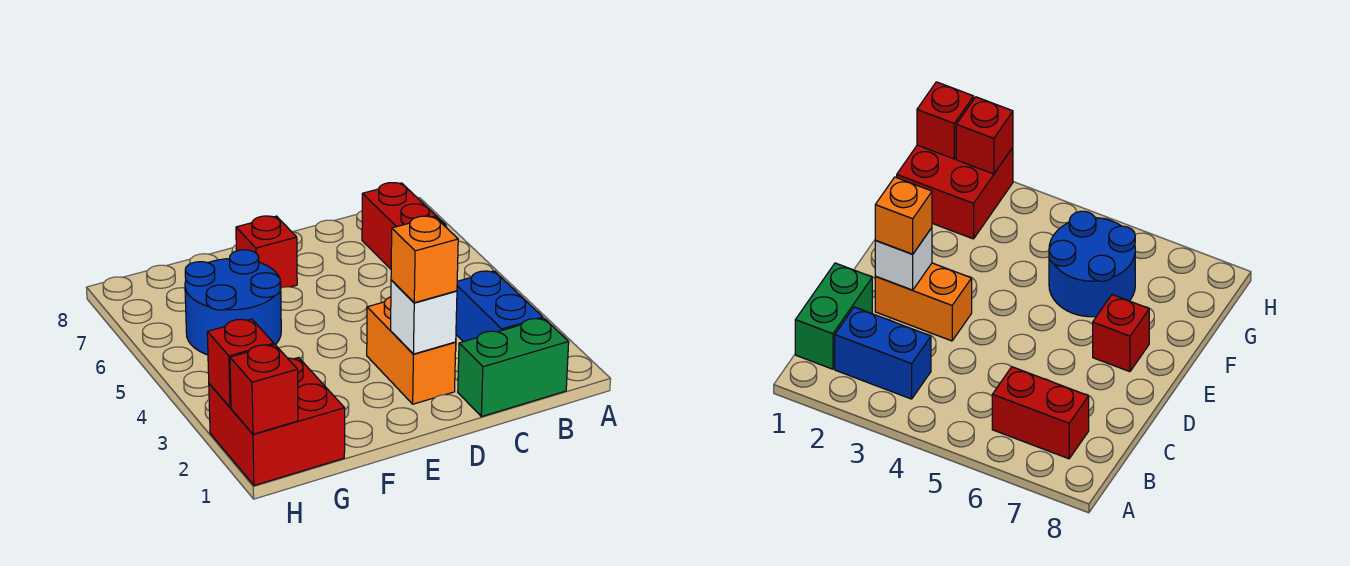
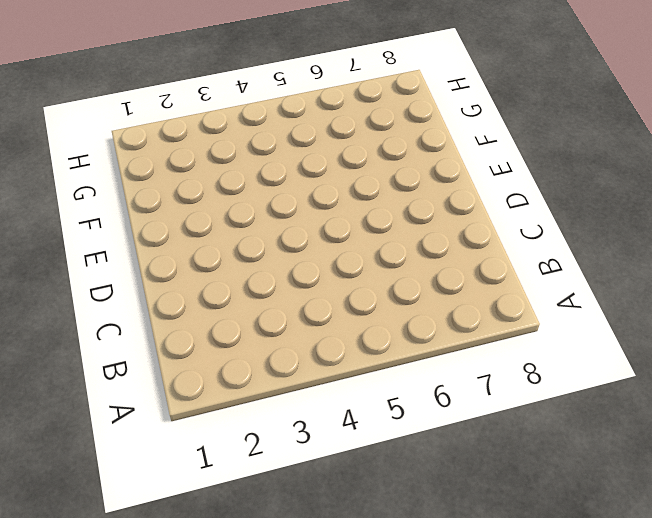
none -> green brick B1:C1 level 1
none -> blue brick B2:B3 level 1

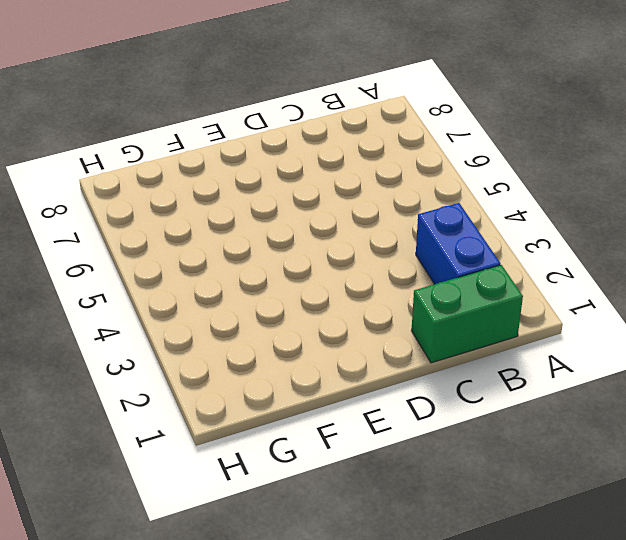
none -> red brick B6:B7 level 1
none -> orange brick D2:D3 level 1

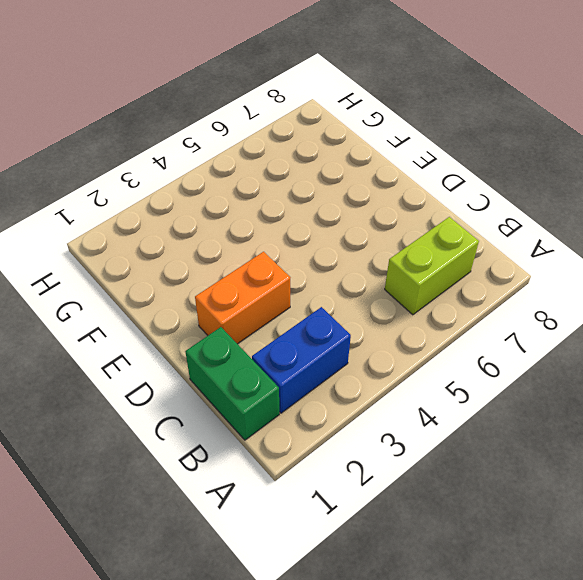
lime brick B6:B7 level 1 -> red brick B6:B7 level 1
none -> red brick E7 level 1
none -> blue round brick F5:G6 level 1

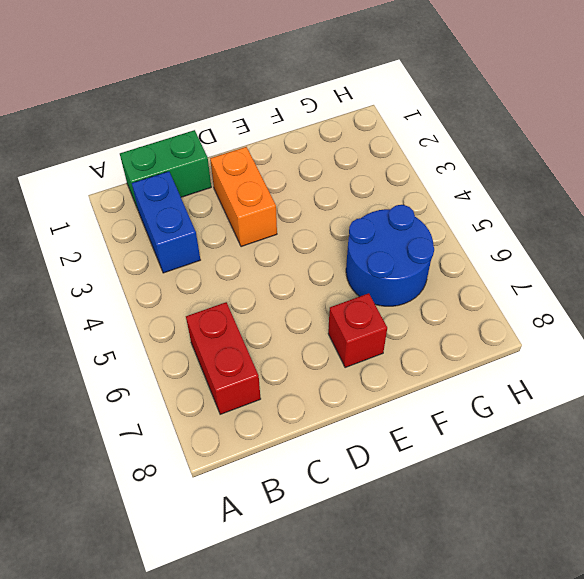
none -> red brick G1:H2 level 1
none -> white brick D2 level 2

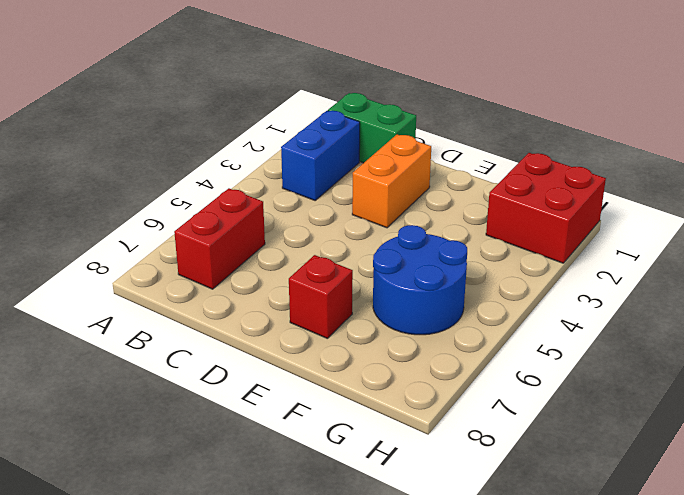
none -> white brick D2 level 2
none -> red brick H1 level 2

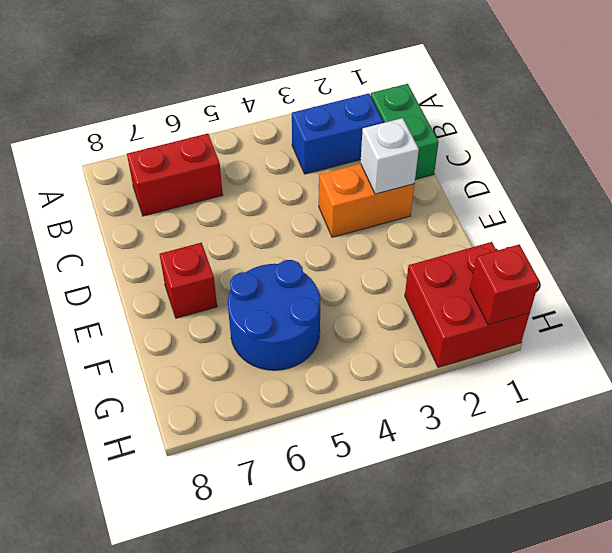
none -> red brick H2 level 2
none -> orange brick D2 level 3

